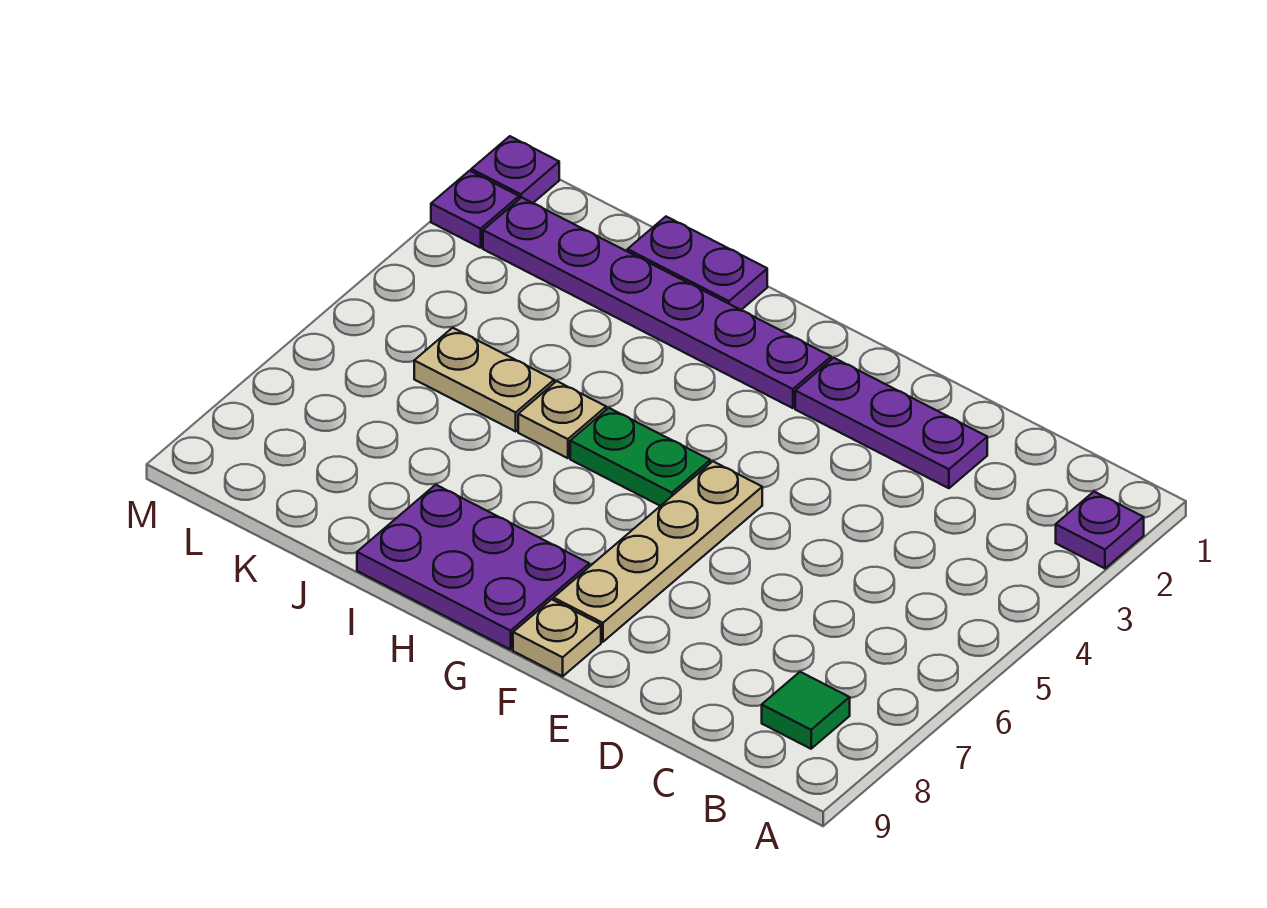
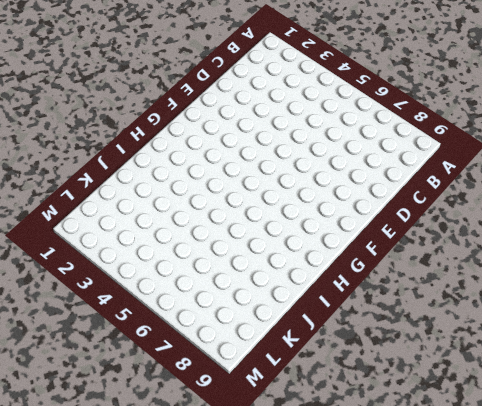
none -> purple plate A2 level 1
none -> green tile B8 level 1
none -> purple plate D2:F2 level 1

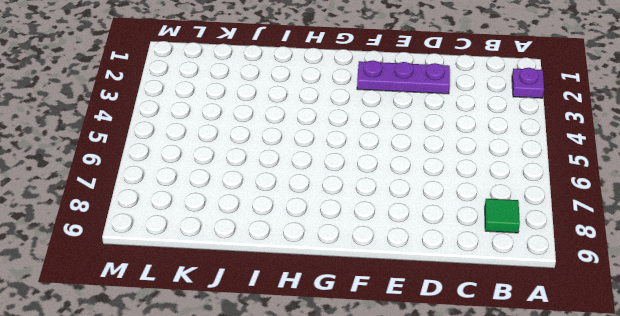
none -> tan plate F5:F8 level 1
none -> tan plate F9 level 1
none -> purple plate G2:L2 level 1

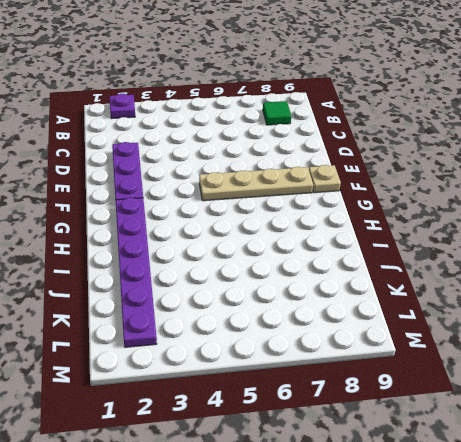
none -> green plate G5:H5 level 1
none -> purple plate G8:I9 level 1
none -> purple plate I1:J1 level 1

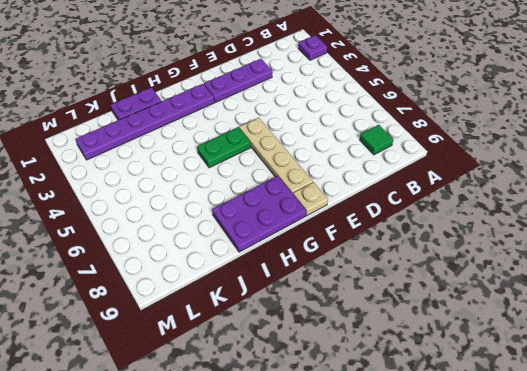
none -> tan plate I5 level 1
none -> tan plate J5:K5 level 1
none -> purple plate M1 level 1

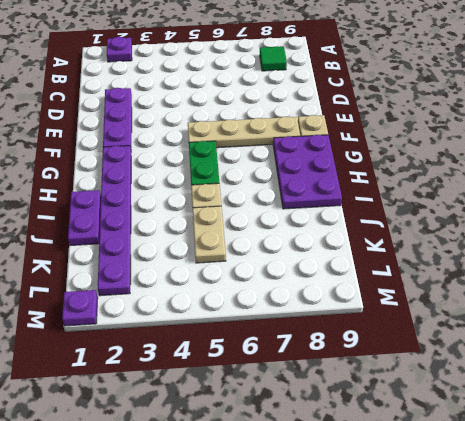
none -> purple plate M2 level 1

